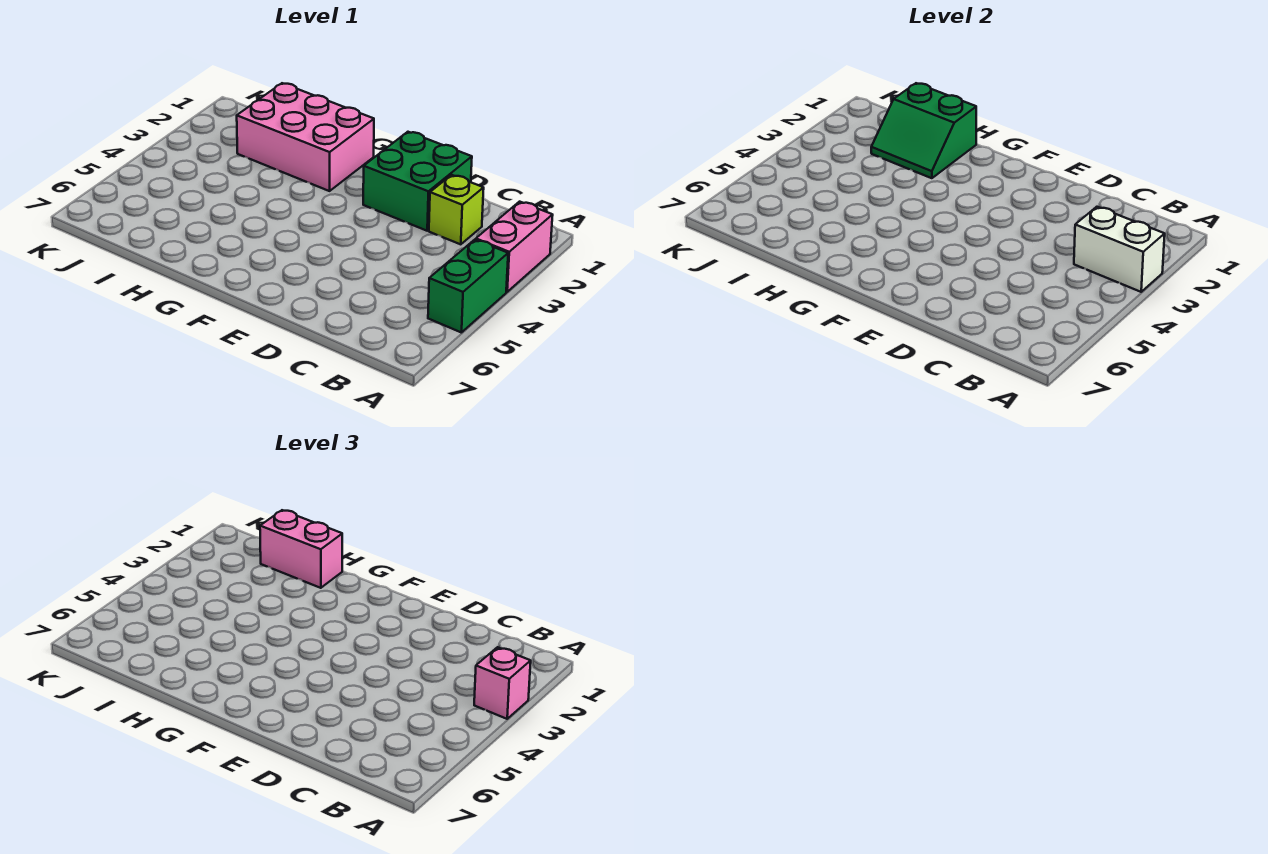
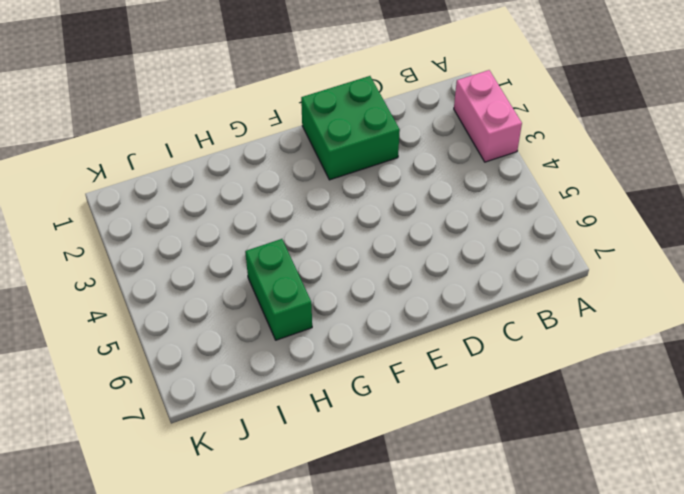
green brick H5:H6 level 1 -> green brick A4:A5 level 1
none -> lime brick C2 level 1
none -> pink brick G1:I2 level 1

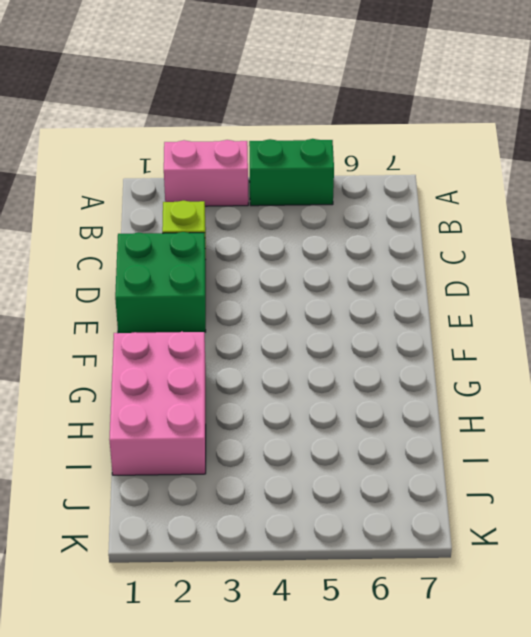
none -> white brick A3:B3 level 2
none -> green slope H1:I2 level 2 top 1

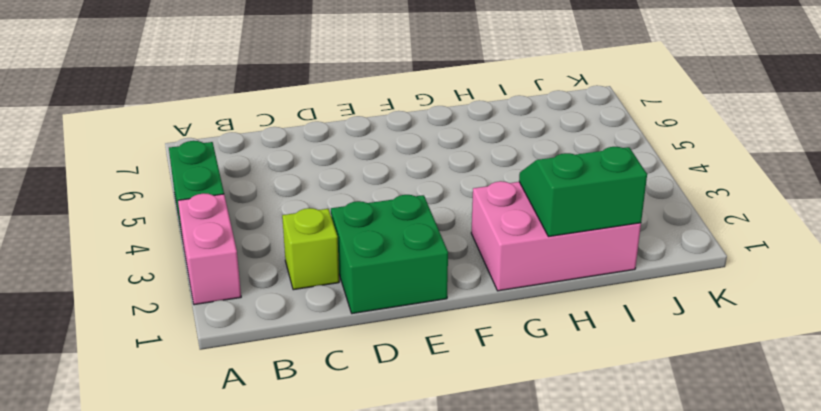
none -> white brick A3:B3 level 2
none -> pink brick A3 level 3

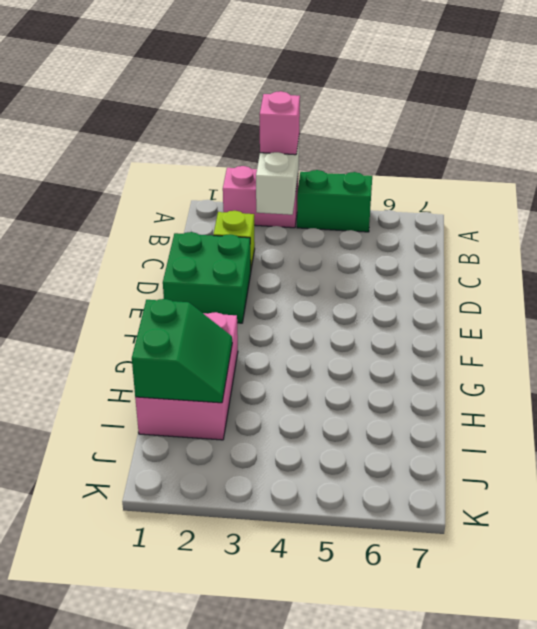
none -> pink brick H1:I1 level 3

